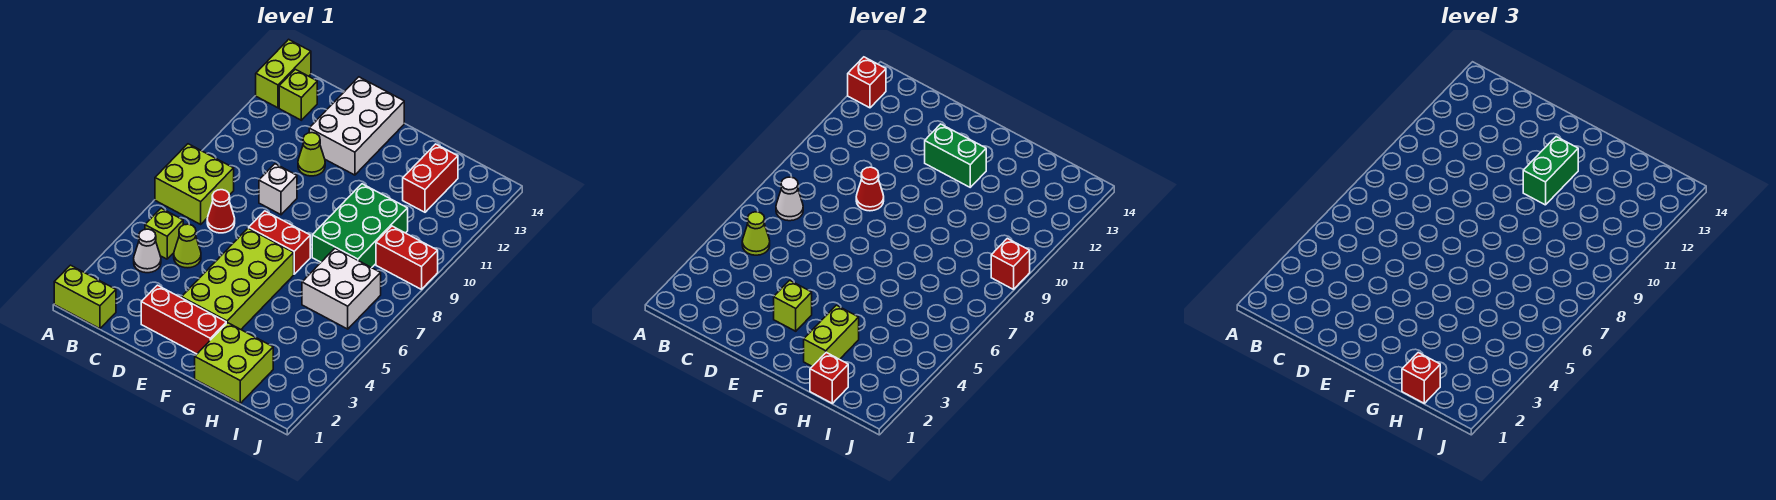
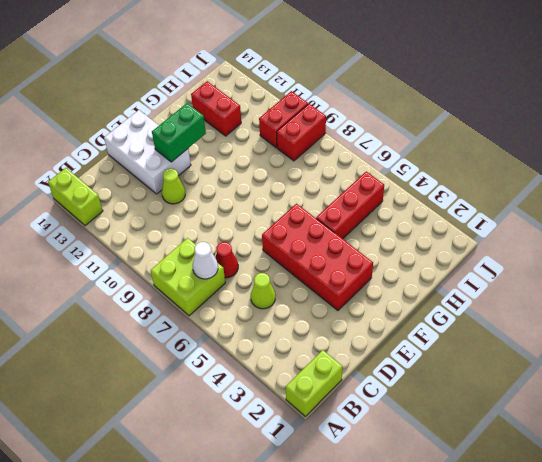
red brick E3:F6 level 1 -> lime brick E3:F6 level 1
red brick G5:I5 level 1 -> red brick D2:F2 level 1
red brick I10:J10 level 1 -> red brick E7:F7 level 1
none -> white cone B4 level 1
none -> lime brick B5 level 1
none -> lime brick B13 level 1
none -> white brick D9 level 1

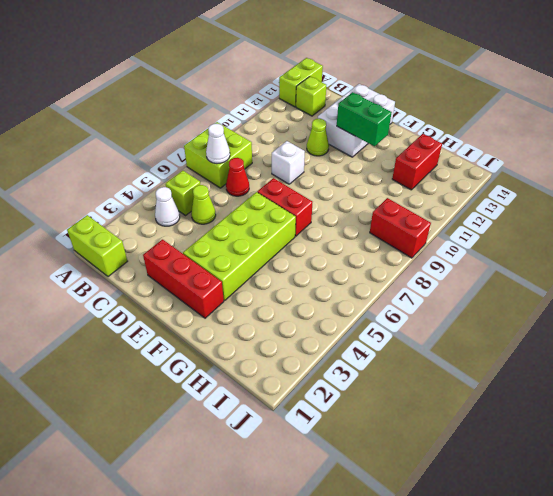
none -> lime brick G1:H2 level 1
none -> green brick G8:H10 level 1
none -> white brick H6:I7 level 1
none -> red brick A13 level 2

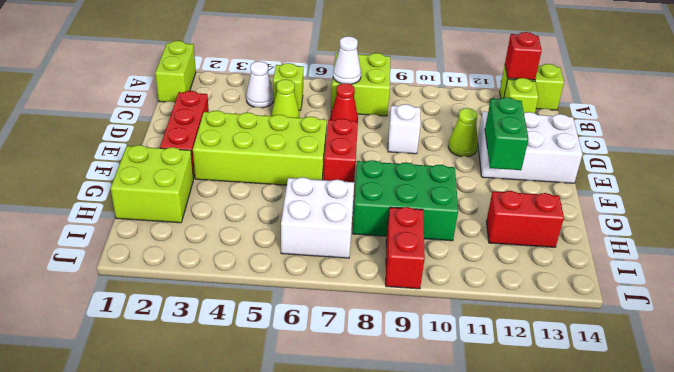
none -> lime cone B5 level 2
none -> red cone D9 level 2
none -> lime brick E3 level 2
none -> lime brick G2:G3 level 2

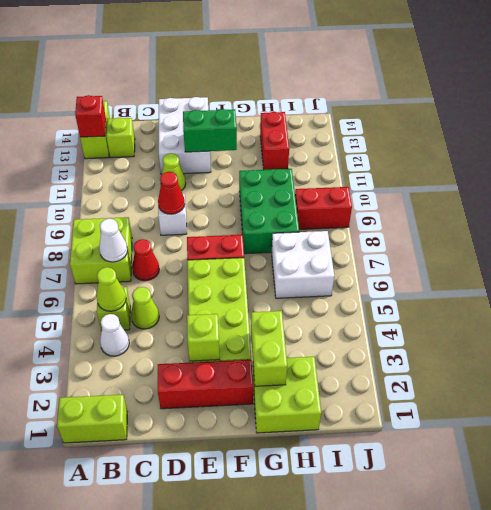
none -> red brick H1 level 2
none -> red brick J9 level 2
none -> green brick F11:F12 level 3
none -> red brick H1 level 3

